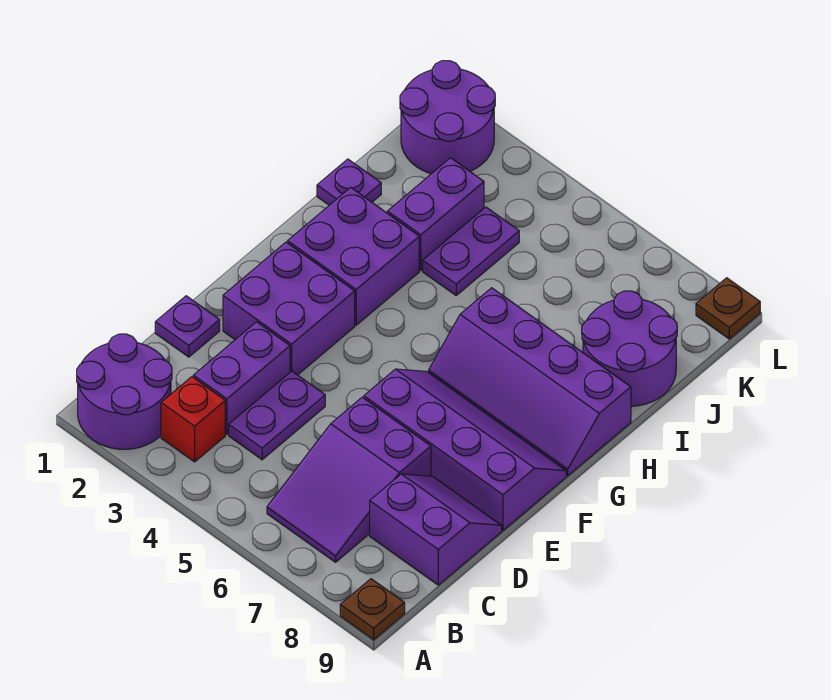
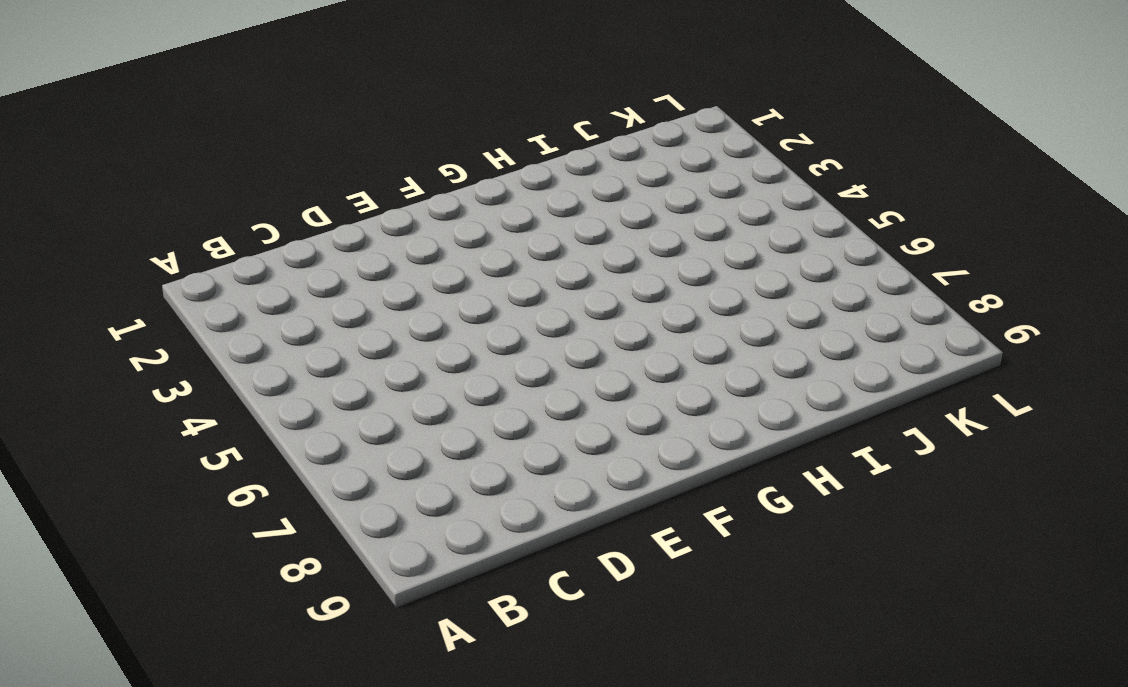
none -> purple round brick A1:B2 level 1
none -> brown plate A9 level 1
none -> red brick B3 level 1

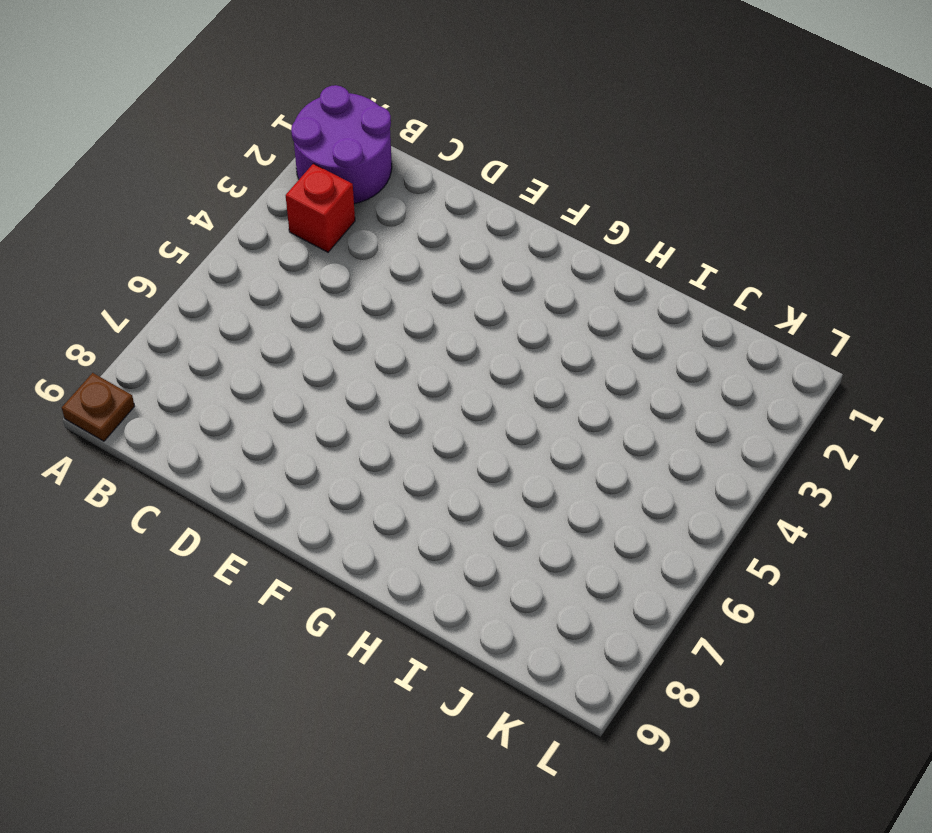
none -> purple slope B6:D7 level 1 top D
none -> purple brick C3:D3 level 1
none -> purple plate C4:D4 level 1

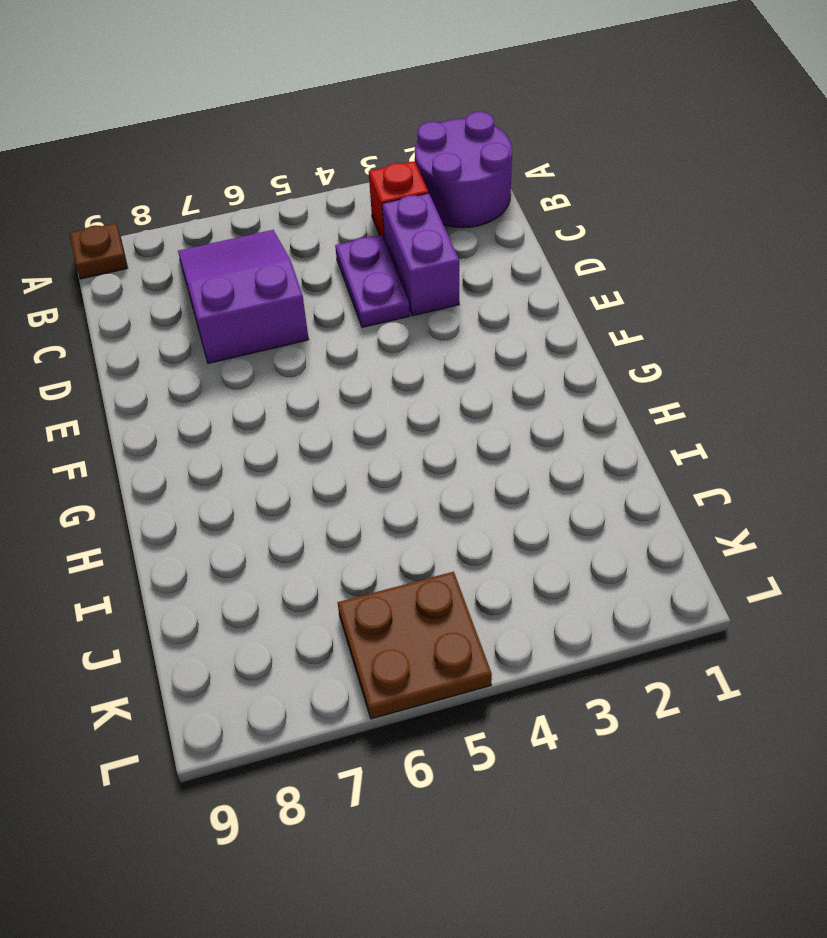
brown plate K5:L6 level 1 -> none
none -> purple slope C8:D9 level 1 top C
none -> purple plate D1 level 1
none -> purple brick E2:F3 level 1

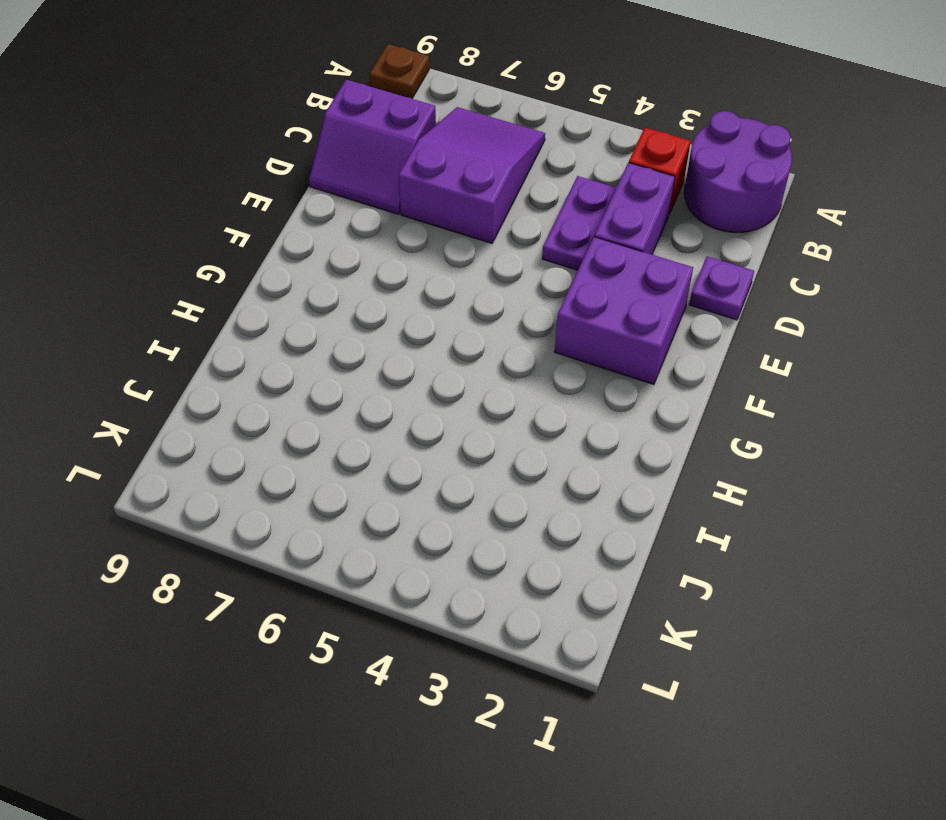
none -> purple slope E6:F9 level 1 top E
none -> purple brick G2:H3 level 1
none -> purple slope G6:H9 level 1 top H

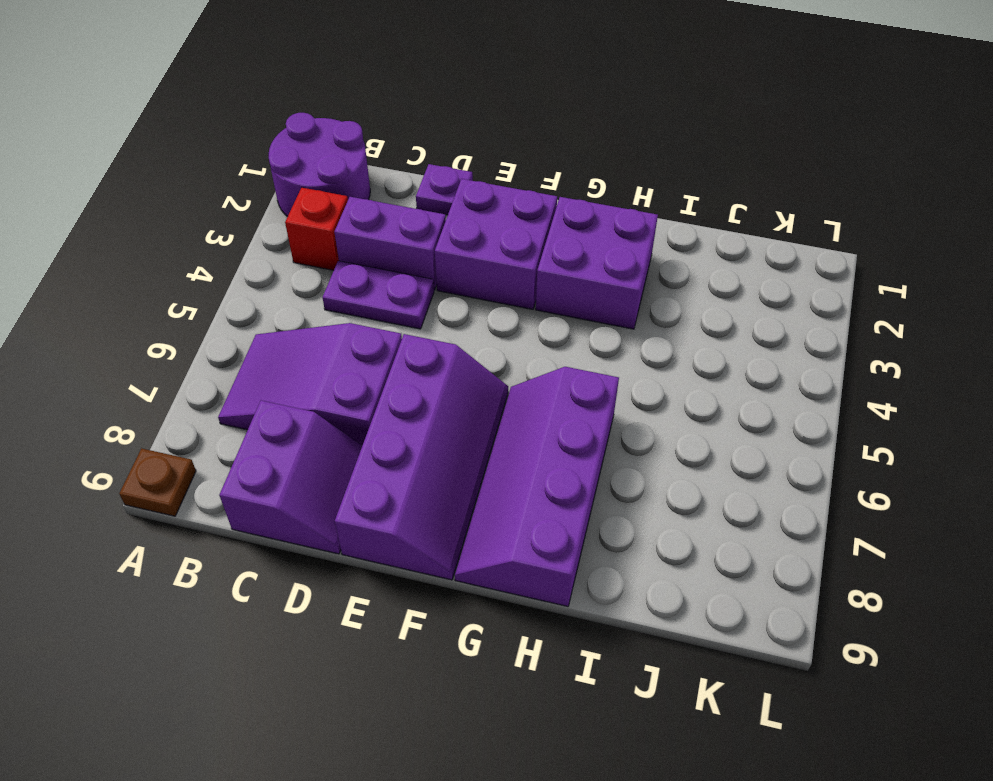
none -> purple plate I1 level 1
none -> purple brick I3:J3 level 1
none -> purple plate I4:J4 level 1

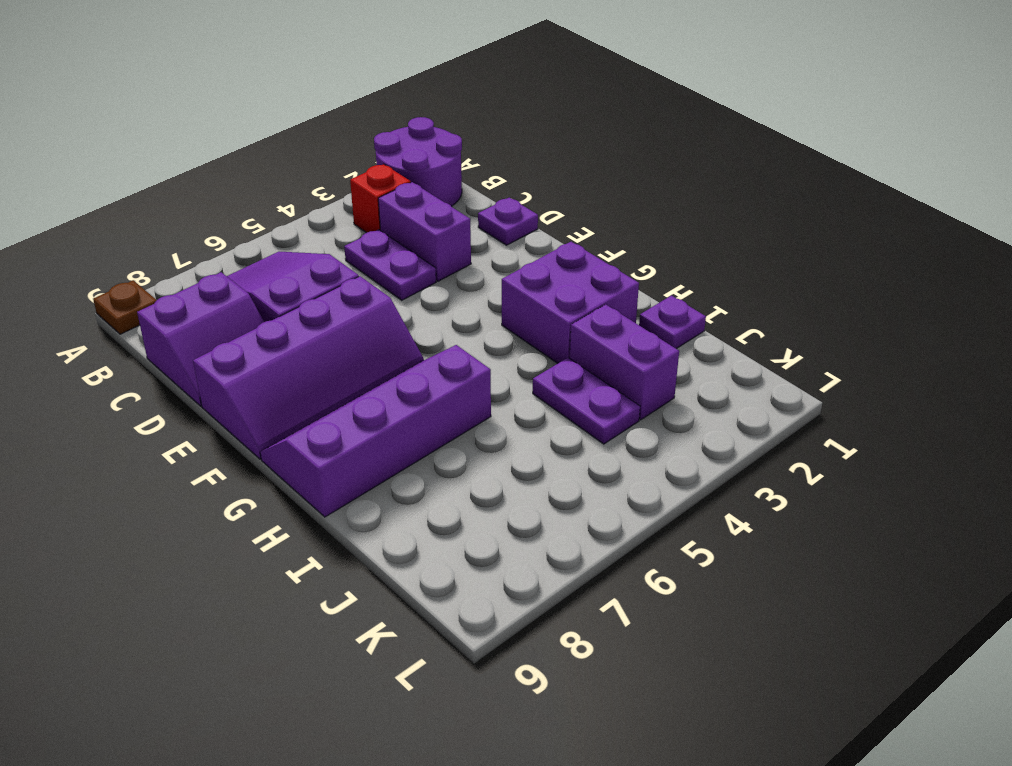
none -> purple brick E2:F3 level 1
none -> purple round brick I8:J9 level 1
none -> purple round brick K1:L2 level 1

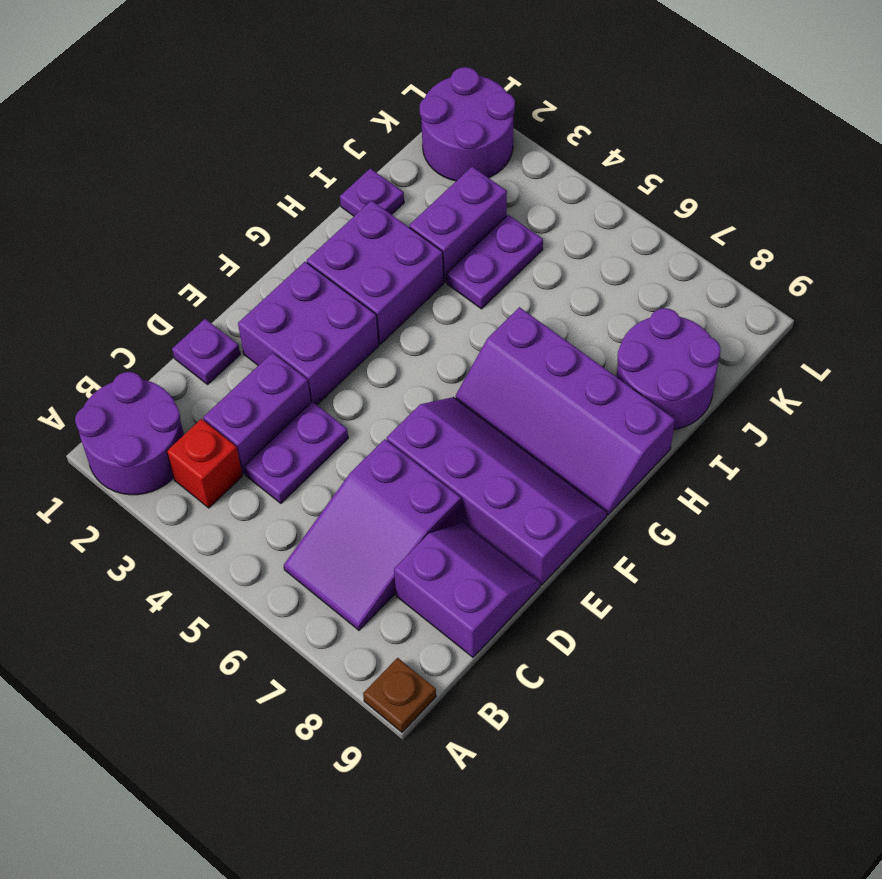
none -> brown plate L9 level 1

